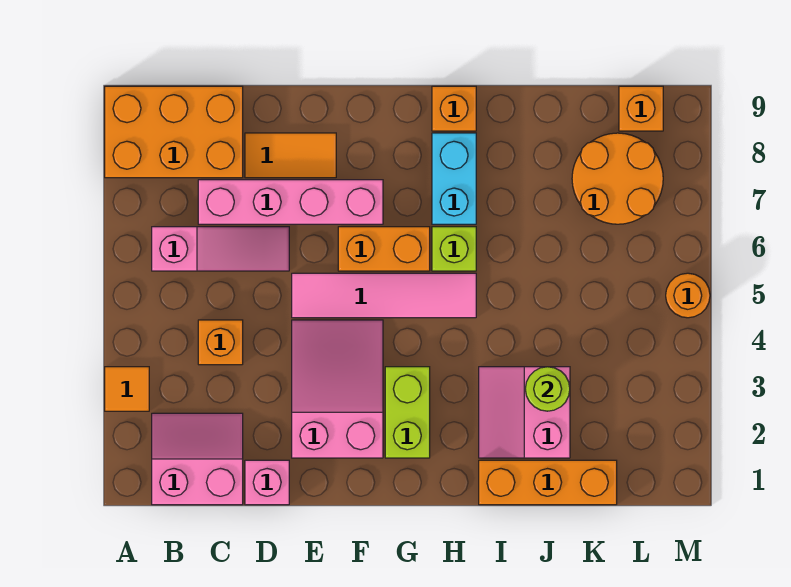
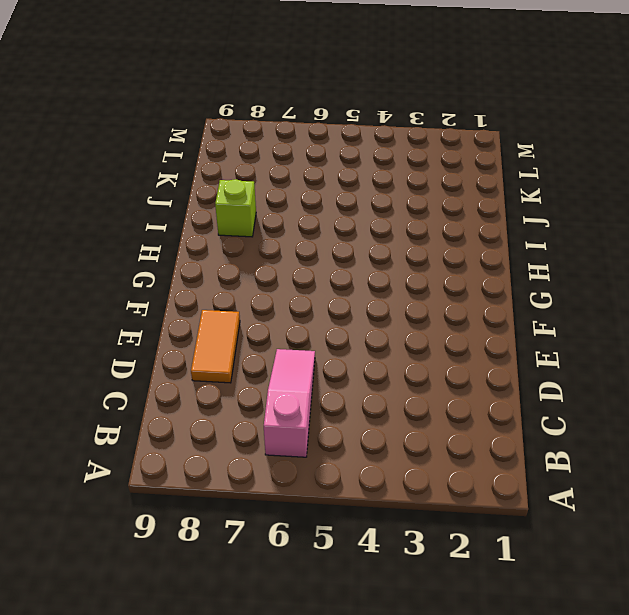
lime brick I8 level 1 -> lime brick H6 level 1
none -> orange tile A3 level 1
none -> orange brick A8:C9 level 1
none -> pink slope B1:C2 level 1 top 1

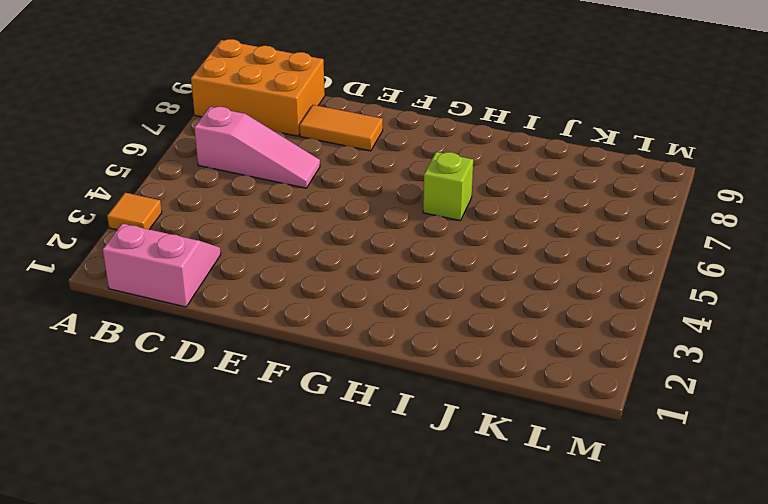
none -> orange brick C4 level 1
none -> pink brick C7:F7 level 1
none -> pink brick D1 level 1

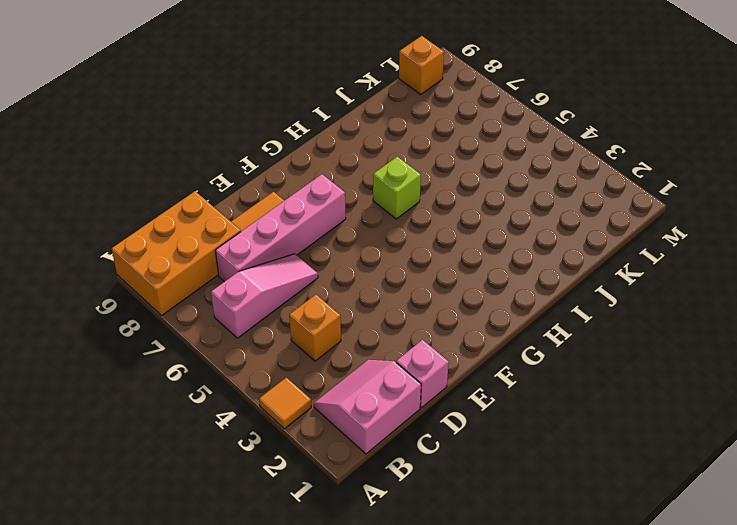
none -> pink slope E2:F4 level 1 top 2
none -> pink tile E5:H5 level 1
none -> orange brick F6:G6 level 1

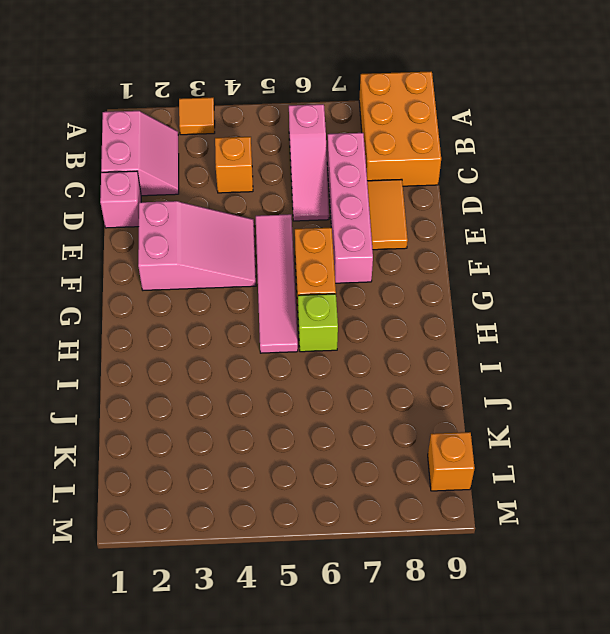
none -> lime brick G2:G3 level 1
none -> cyan brick H7:H8 level 1
none -> orange brick H9 level 1

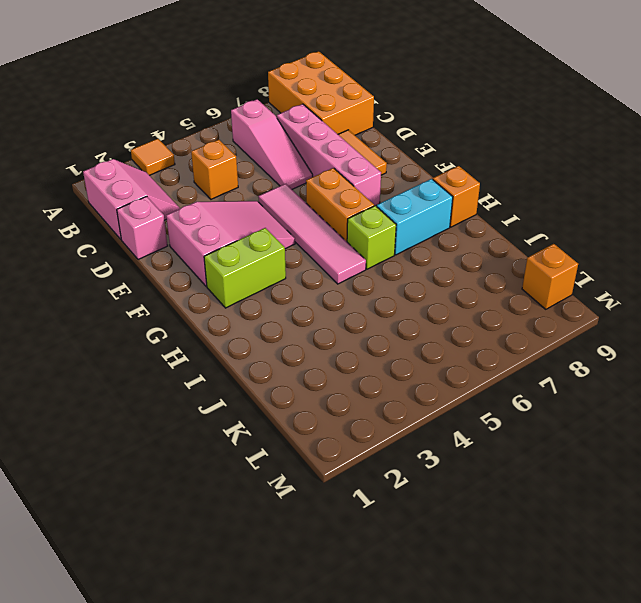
none -> orange brick I1:K1 level 1
none -> pink slope I2:J3 level 1 top J
none -> orange round brick K7:L8 level 1

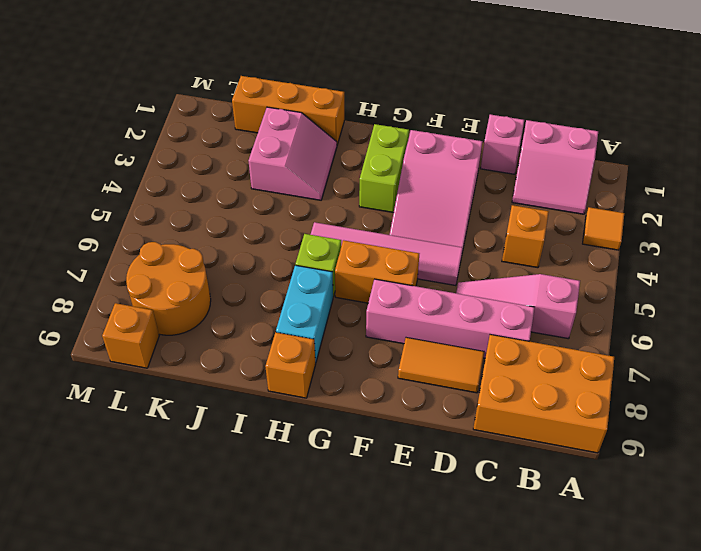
none -> orange round brick M5 level 1
none -> lime round brick J3 level 2

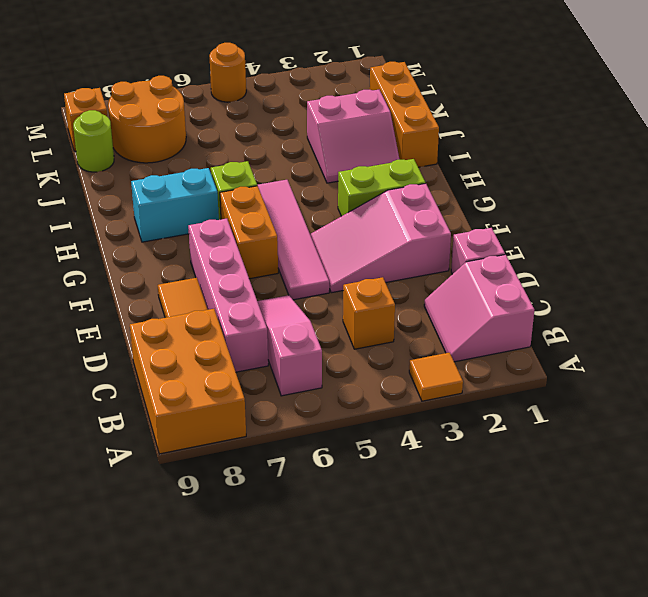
lime round brick K9 level 1 -> lime round brick J3 level 2
none -> orange brick H9 level 1

